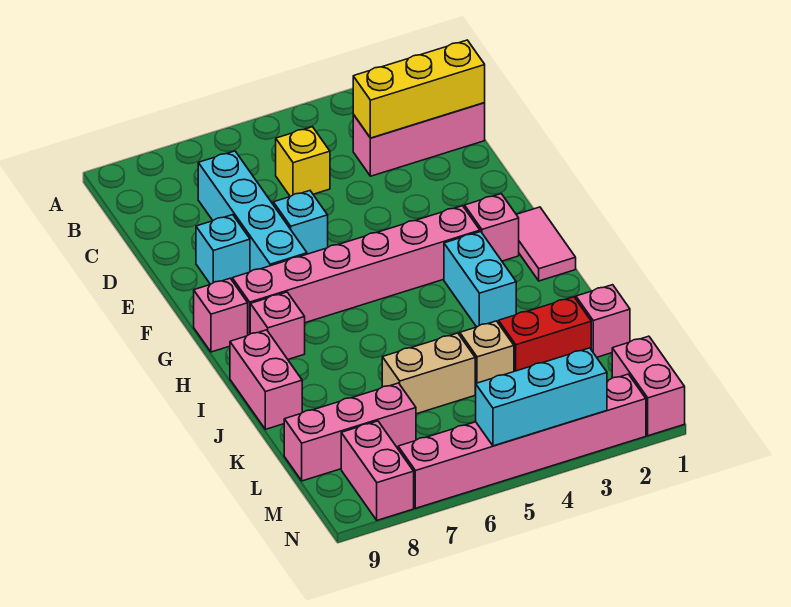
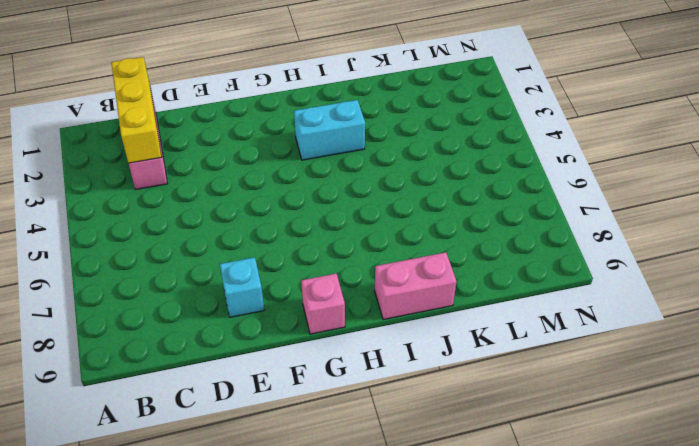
none -> yellow brick C5 level 1
none -> cyan brick C7:F7 level 1
none -> cyan brick E6 level 1

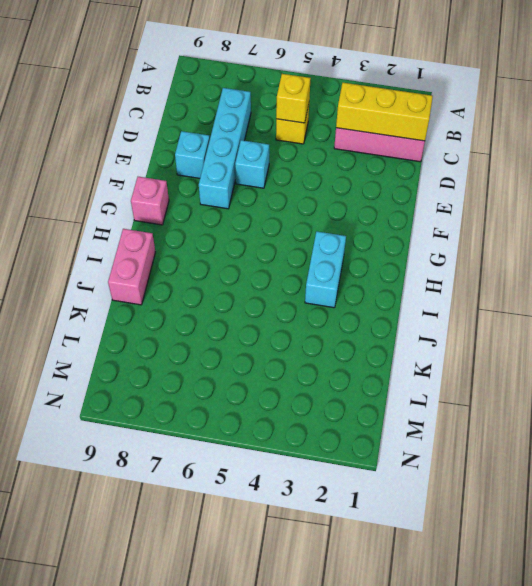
yellow brick C5 level 2 -> none
none -> pink tile G1:H1 level 1
none -> pink brick G2 level 1
none -> pink brick G3:G8 level 1

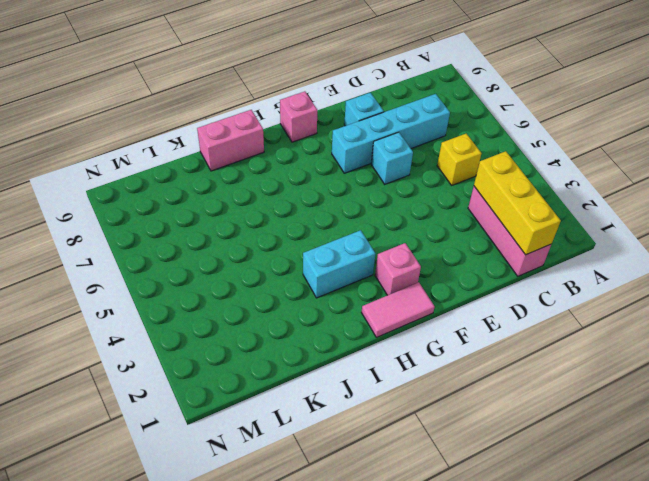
none -> pink brick G3:G8 level 1
none -> pink brick H8 level 1
none -> pink brick K1 level 1

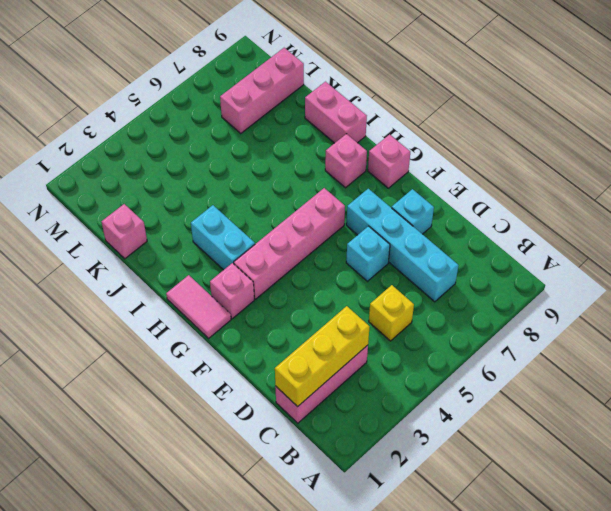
pink brick G3:G6 level 1 -> pink brick G3:G8 level 1
none -> red brick K2:K3 level 1
none -> tan brick K4 level 1
none -> tan brick K5:K6 level 1

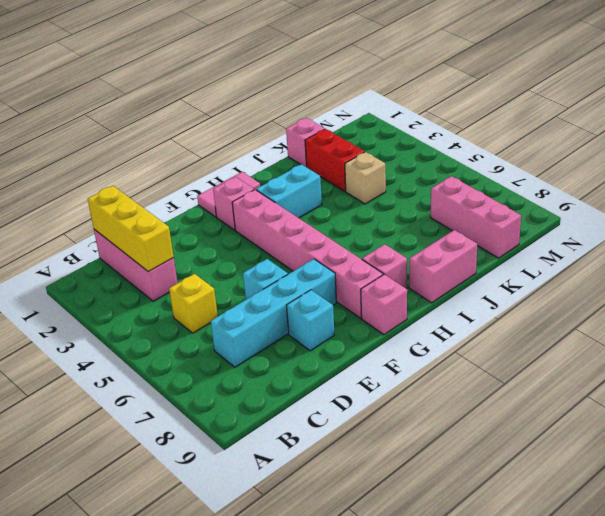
none -> tan brick K5:K6 level 1
none -> pink brick M1:N1 level 1
none -> pink brick M8:N8 level 1

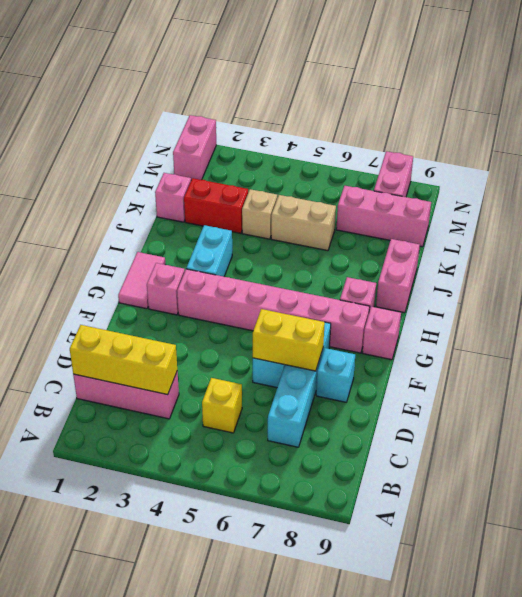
yellow brick E6:E7 level 2 -> none
none -> pink brick N2:N7 level 1
none -> cyan brick N3:N5 level 2

